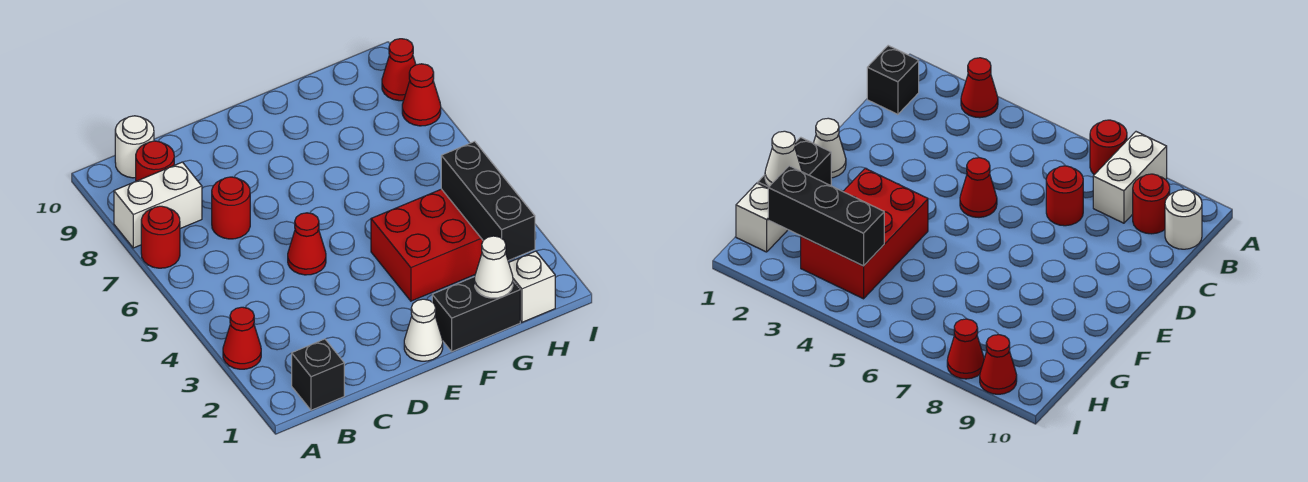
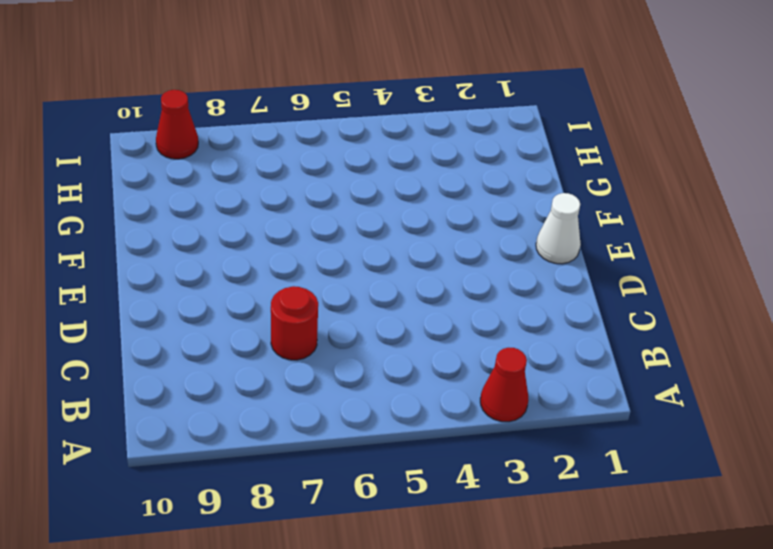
none -> red round brick A7 level 1
none -> white brick A8:B8 level 1
none -> black brick B1 level 1

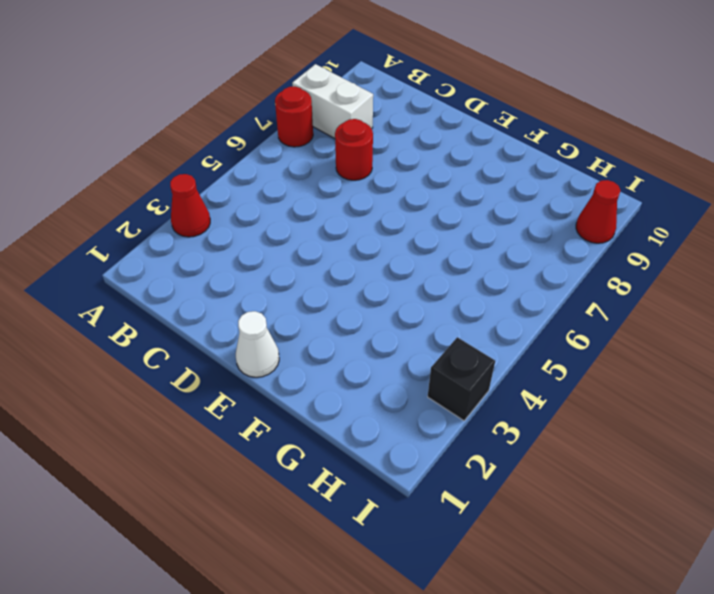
black brick I3 level 1 -> black brick B1 level 1
none -> red round brick B9 level 1
none -> white round brick B10 level 1
none -> red cone D5 level 1

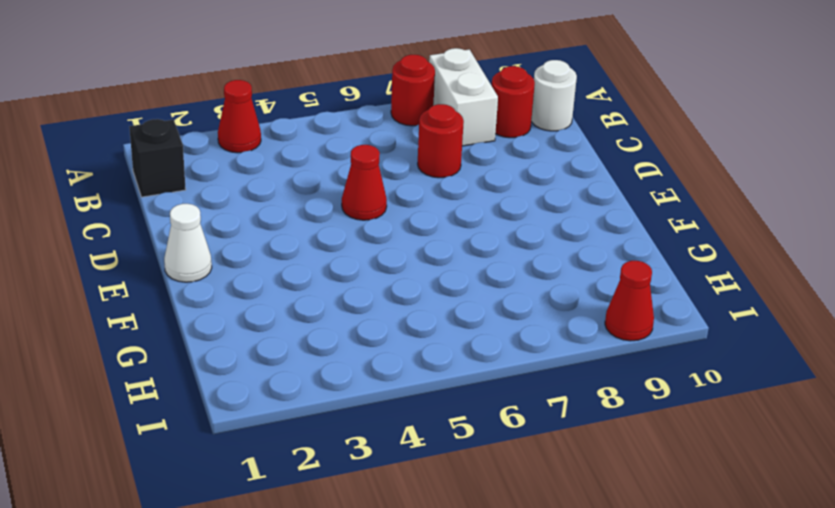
none -> black brick F1:G1 level 1
none -> red brick F3:H4 level 1
none -> white brick H1 level 1

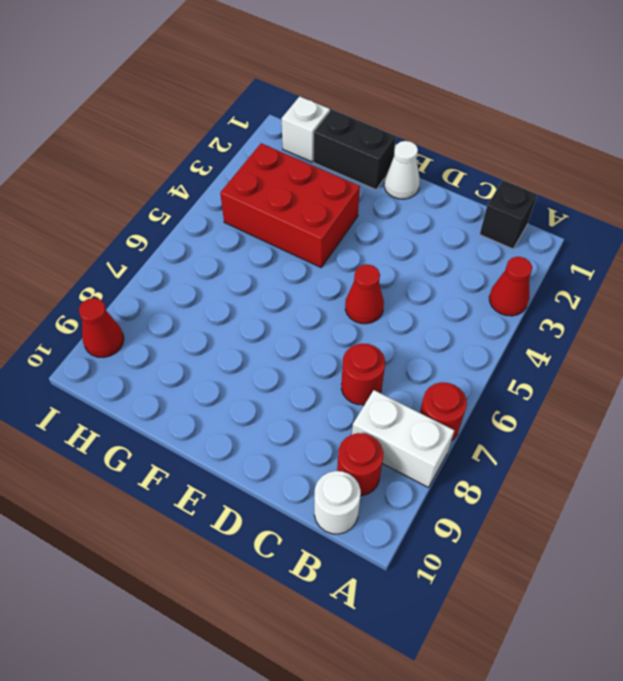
none -> red cone I8 level 1
none -> white cone G1 level 2
none -> black brick H2:H4 level 2

